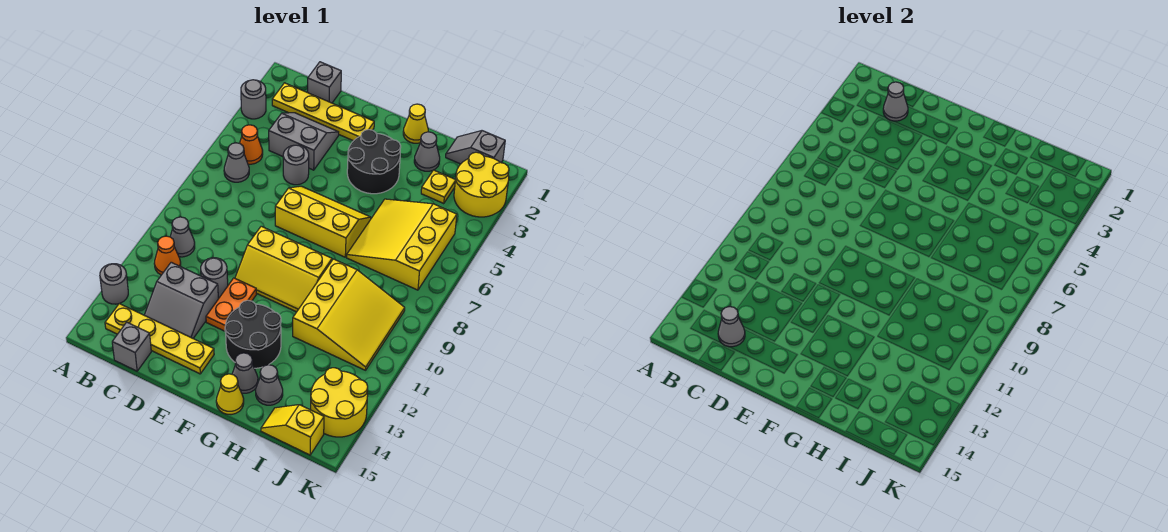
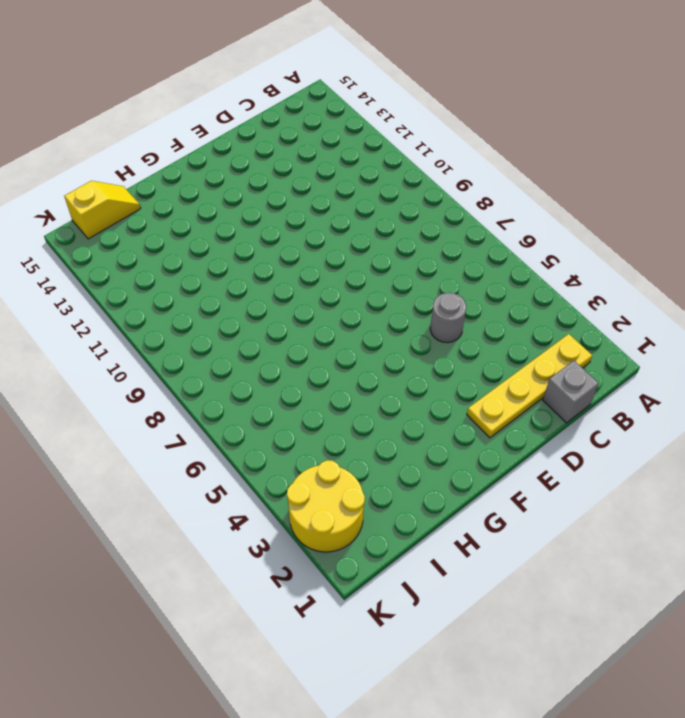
none -> grey round brick A3 level 1
none -> grey round brick A13 level 1
none -> orange cone B5 level 1
none -> grey cone B6 level 1

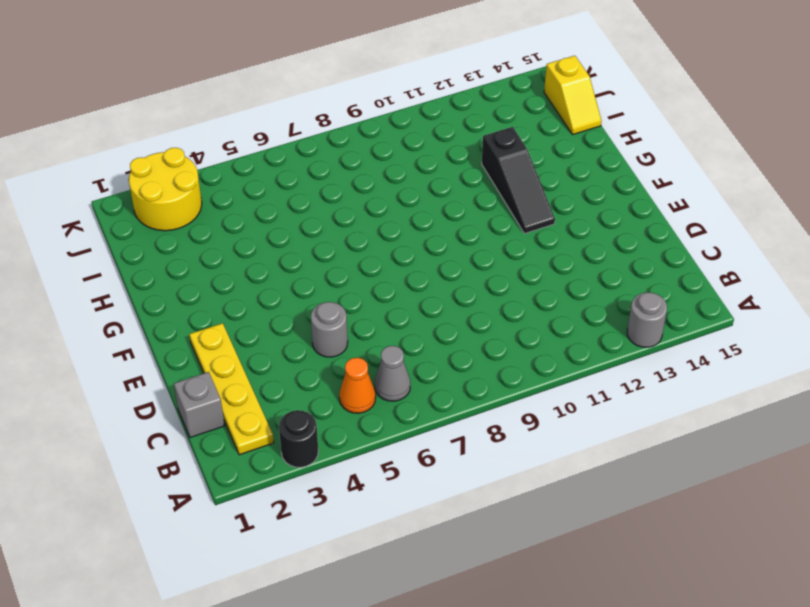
black round brick A3 level 1 -> grey round brick A3 level 1
black slope F12:H12 level 1 top H -> black round brick F12:G13 level 1
none -> grey cone B10 level 1
none -> orange cone B11 level 1
none -> yellow plate B14:E14 level 1
none -> grey slope C3:D4 level 1 top 4

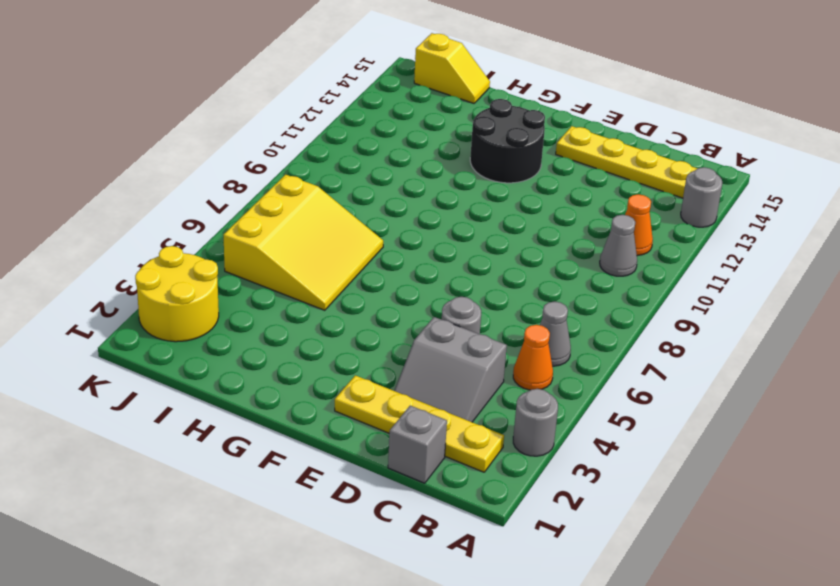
none -> grey slope C12:D13 level 1 top 12
none -> grey brick C15 level 1
none -> grey round brick D11 level 1
none -> yellow slope E6:G7 level 1 top 7

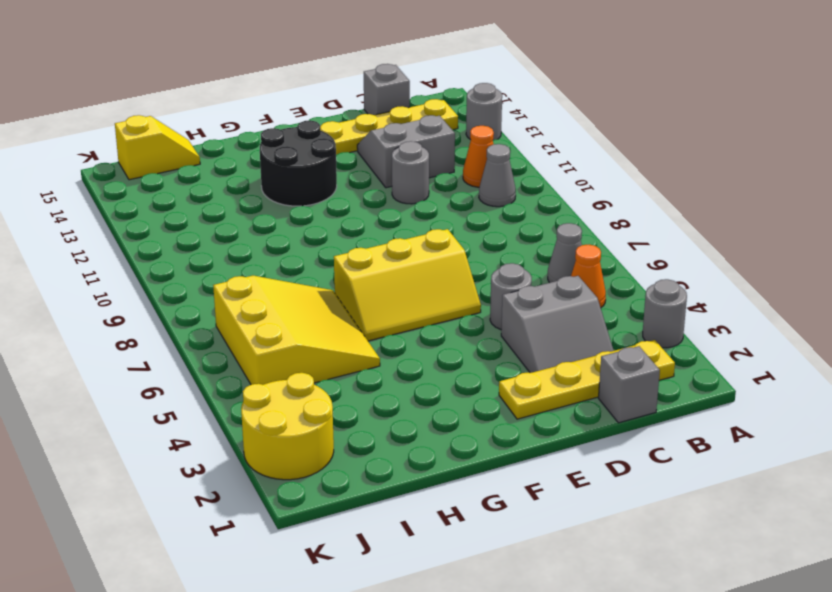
none -> yellow slope E9:G10 level 1 top 9
none -> orange plate E11:E12 level 1
none -> black round brick F3:G4 level 1
none -> yellow cone G1 level 1

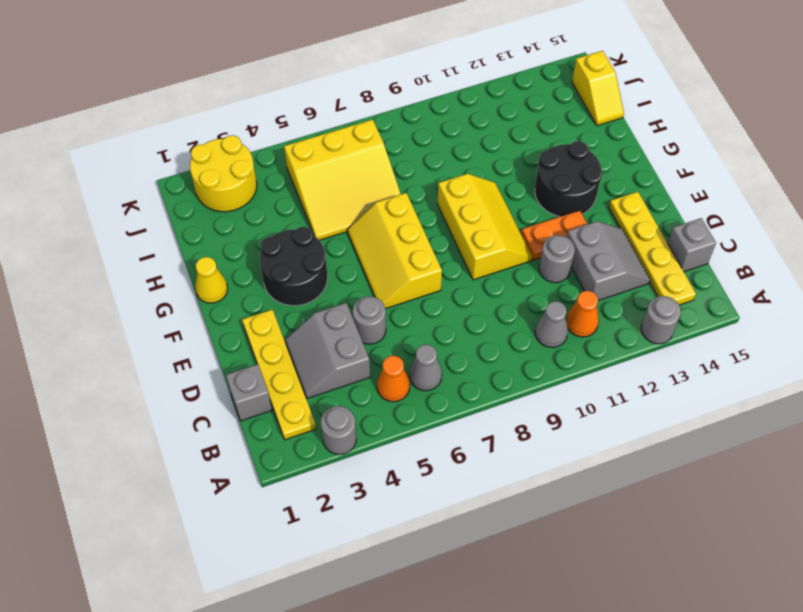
none -> grey cone G14 level 1
none -> yellow cone G15 level 1
none -> grey cone H2 level 1
none -> yellow slope H9:J11 level 1 top H

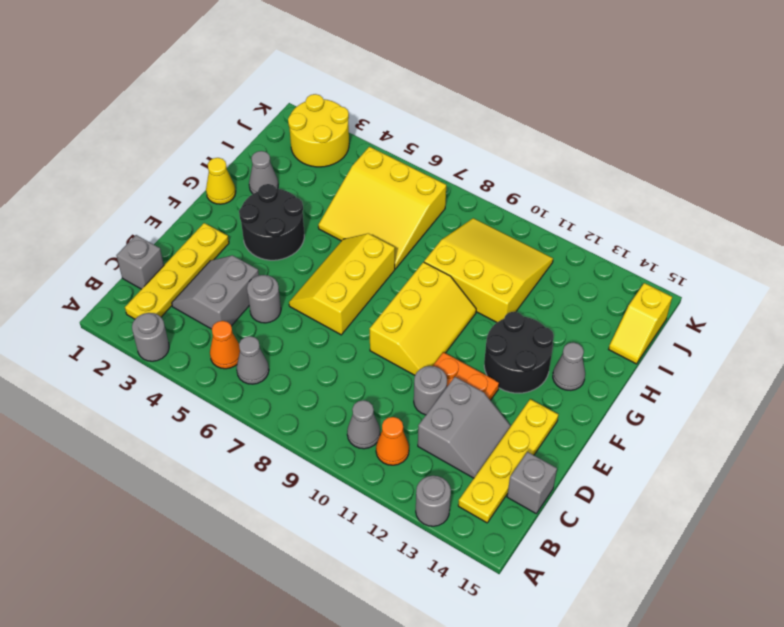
none -> yellow cone G15 level 1
none -> grey cone H14 level 1
none -> grey slope I1:J1 level 1 top J
none -> yellow plate I3 level 1

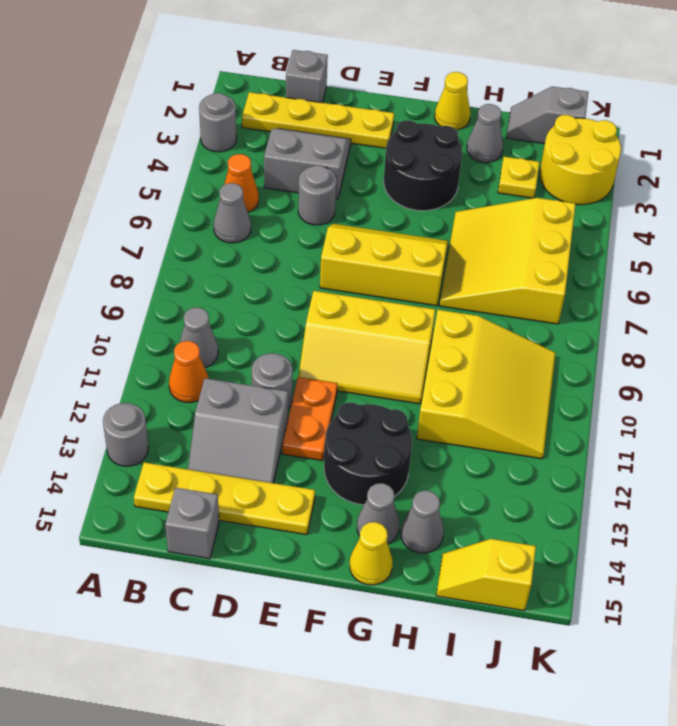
none -> yellow round brick J13:K14 level 1
none -> grey cone C2 level 2
none -> grey cone C14 level 2

